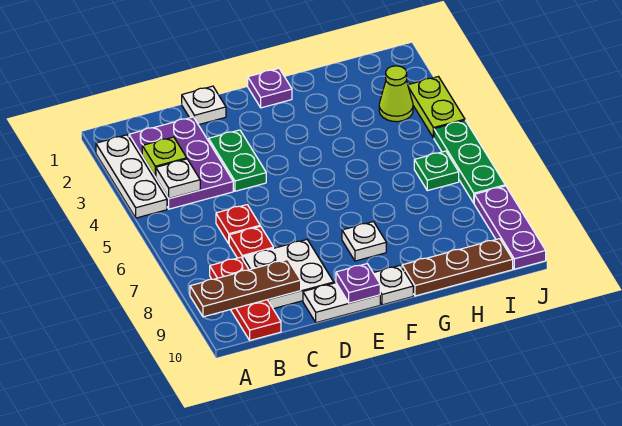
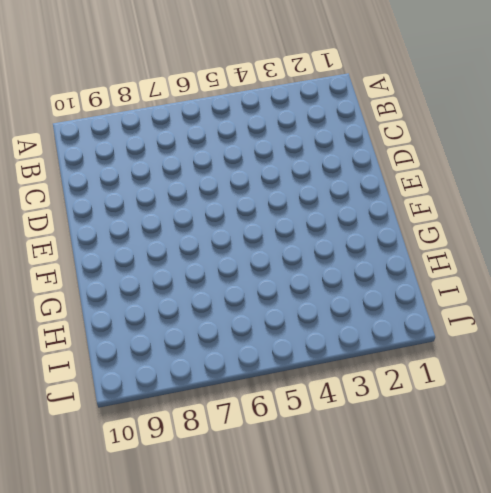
none -> white plate A2:A4 level 1
none -> purple plate B2:C4 level 1
none -> red plate B8:B10 level 1

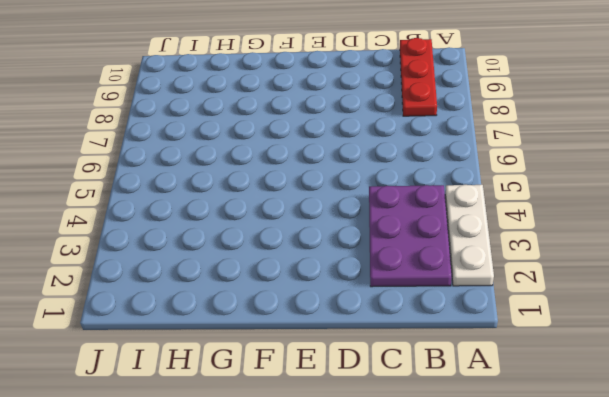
none -> red plate C6 level 1
none -> red plate C7 level 1
none -> white plate C8:D9 level 1

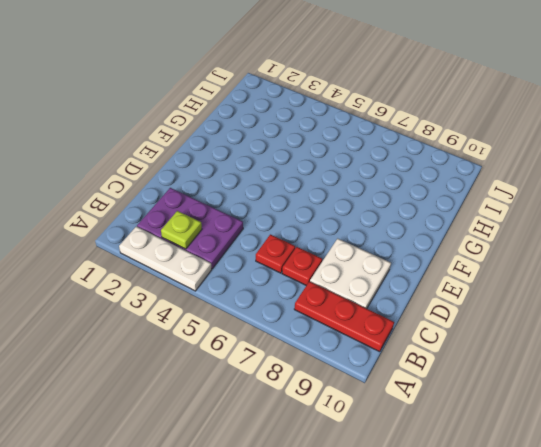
none -> white plate D1 level 1
none -> green plate D3:D4 level 1
none -> white plate D10:E10 level 1

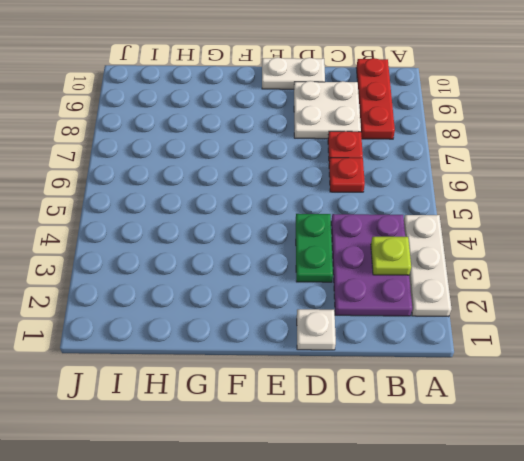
none -> purple plate F1 level 1
none -> white plate F8 level 1
none -> white plate F10 level 1

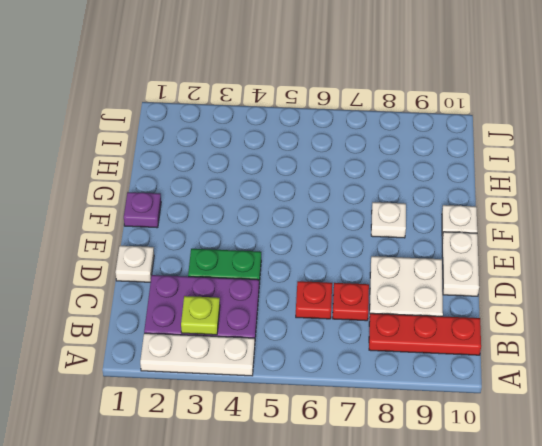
none -> brown plate G10:I10 level 1
none -> lime cone I3 level 1
none -> green plate I6 level 1

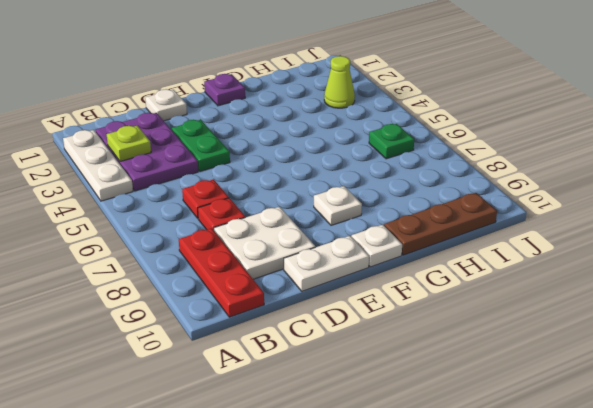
none -> lime plate J3:J4 level 1
none -> green plate J5:J7 level 1
none -> purple plate J8:J10 level 1

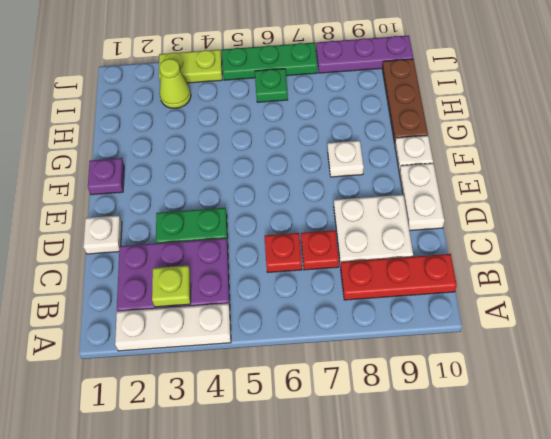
none -> brown plate A9:C9 level 2
none -> white plate B4 level 2
none -> purple plate E10 level 2

